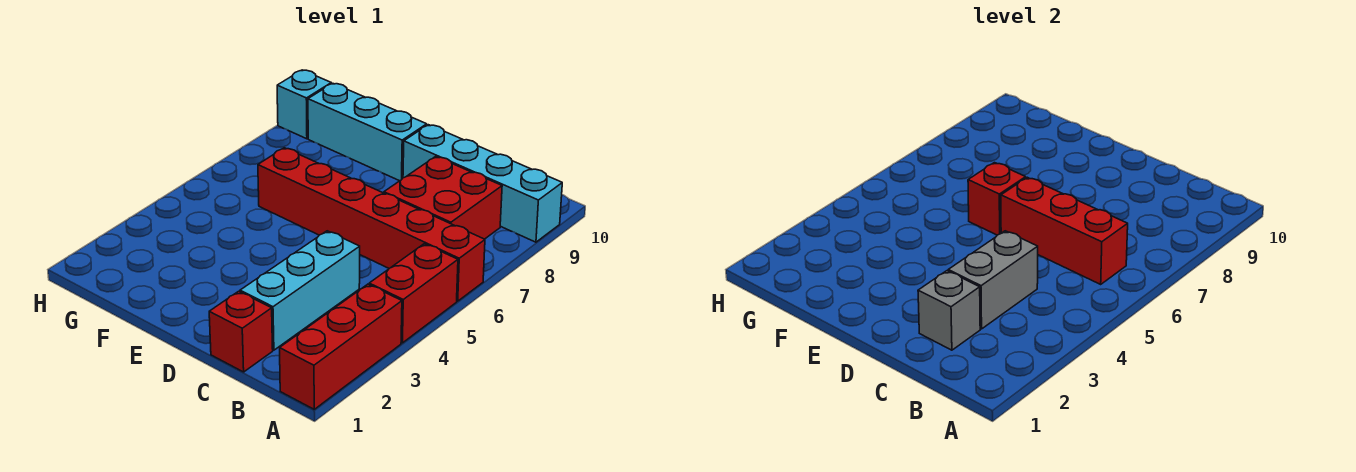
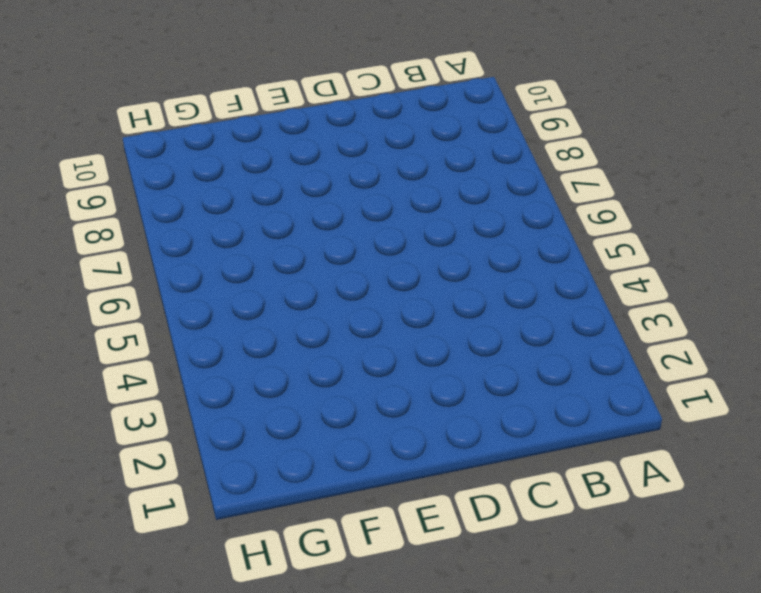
none -> red brick A1:A3 level 1
none -> red brick A4:A5 level 1
none -> red brick A6:F6 level 1

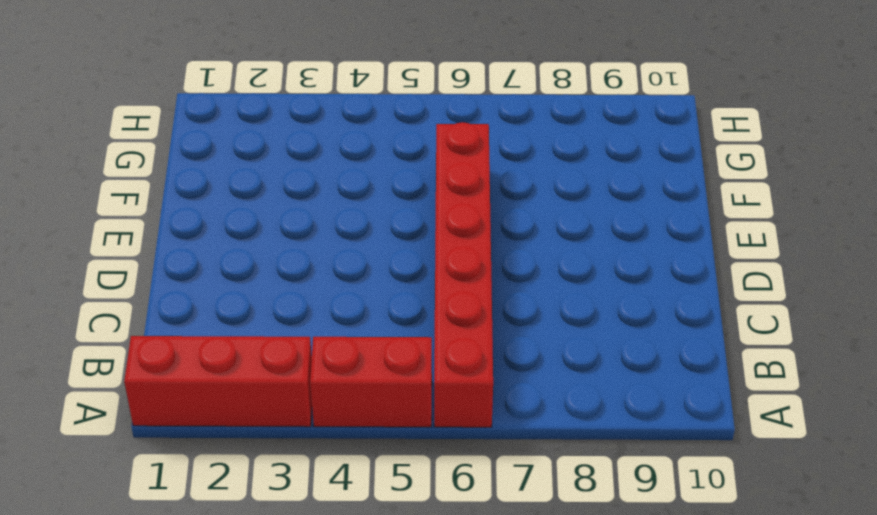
none -> cyan brick A9:D9 level 1
none -> red brick B7:C8 level 1
none -> red brick C1 level 1

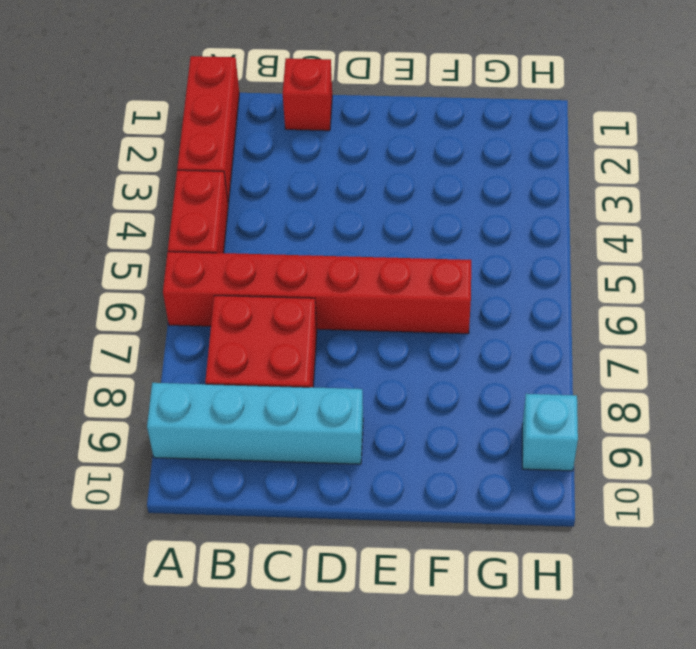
none -> cyan brick C2:C4 level 1
none -> cyan brick E9:G9 level 1
none -> red brick B6:D6 level 2

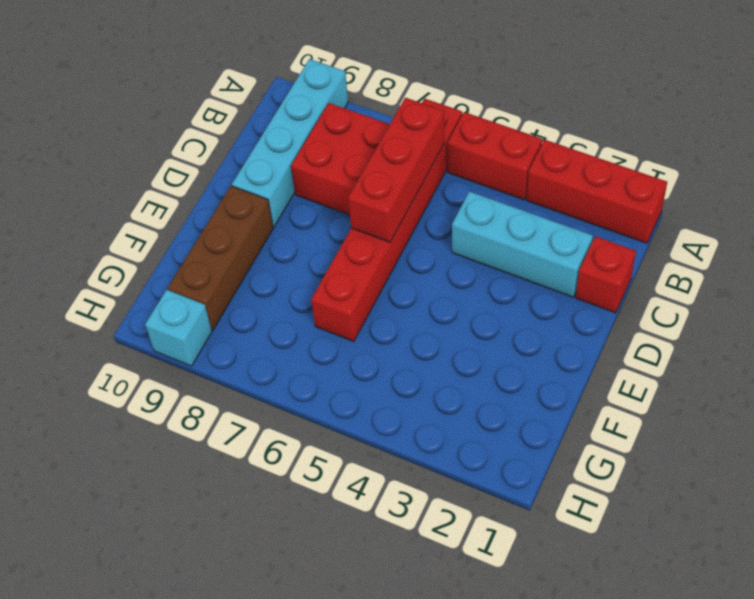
brown brick E9:G9 level 1 -> cyan brick E9:G9 level 1
none -> grey brick C2 level 2
none -> grey brick C3:C4 level 2
none -> red brick E6 level 2

